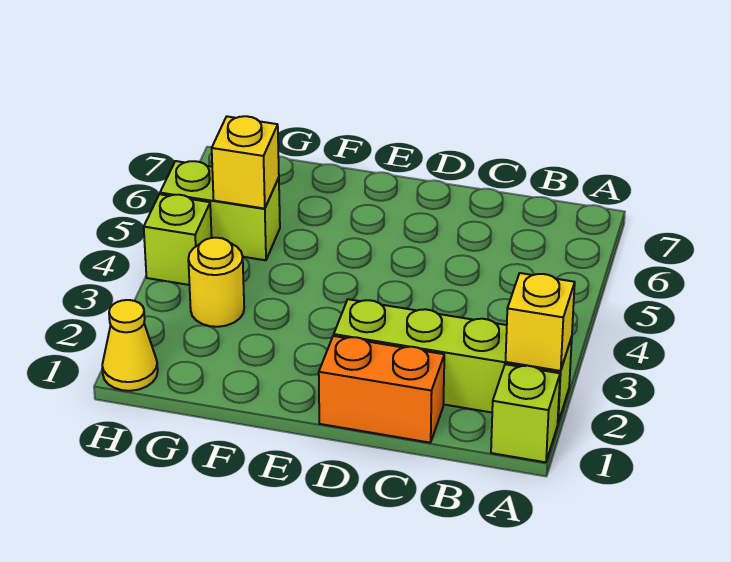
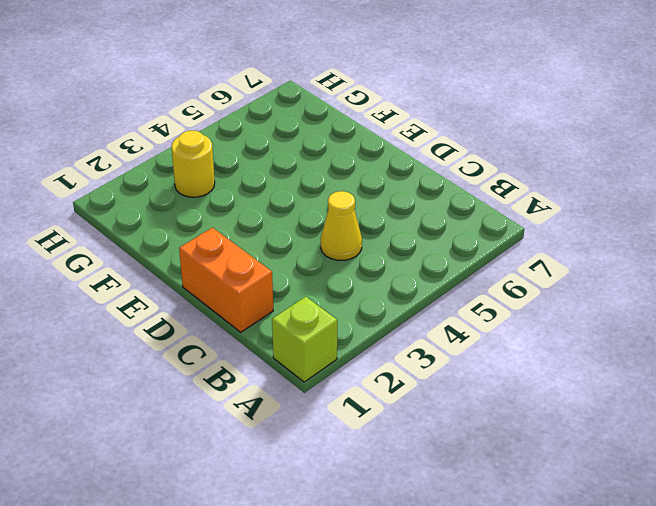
yellow cone C4 level 1 -> yellow cone H1 level 1
none -> lime brick A2:D2 level 1
none -> lime brick G5:H5 level 1

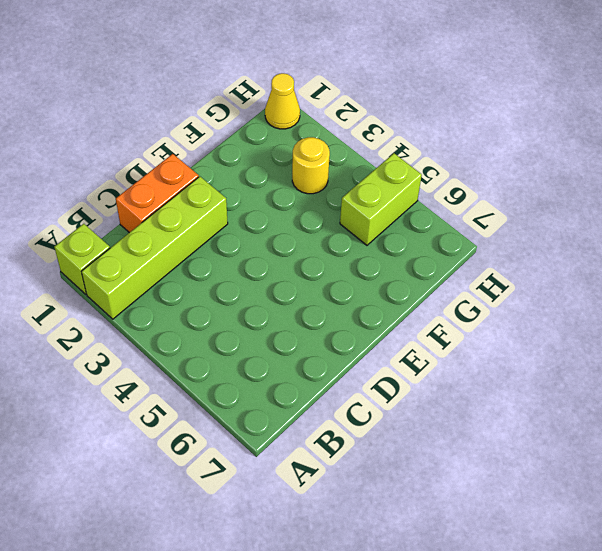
none -> lime brick H4 level 1
none -> yellow brick A2 level 2

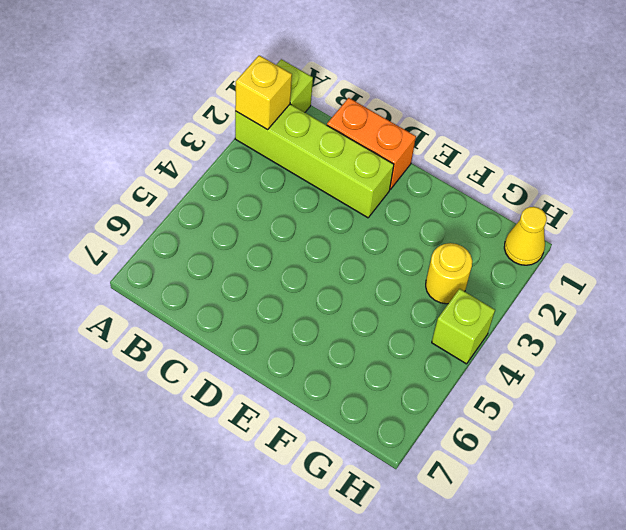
none -> lime brick G5:H5 level 1
none -> yellow brick G5 level 2

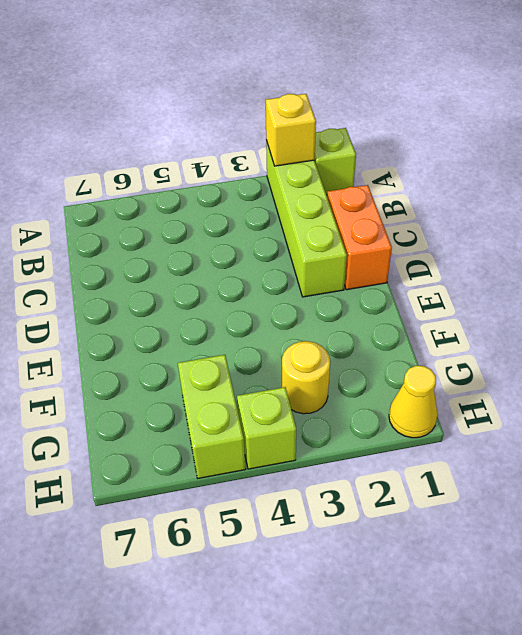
none -> yellow brick G5 level 2

